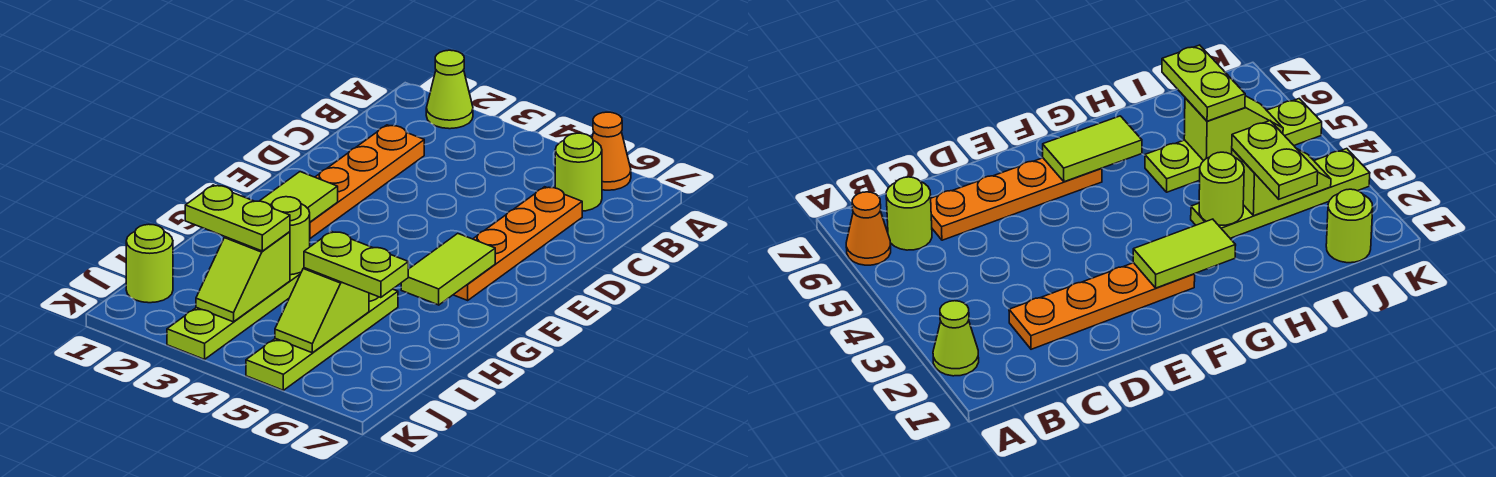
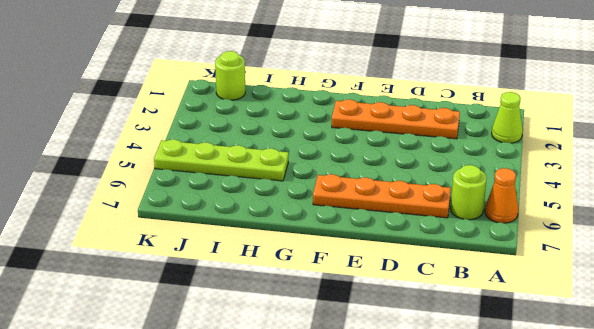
none -> lime plate H3:K3 level 1
none -> lime tile F2:G2 level 2
none -> lime tile F6:G6 level 2

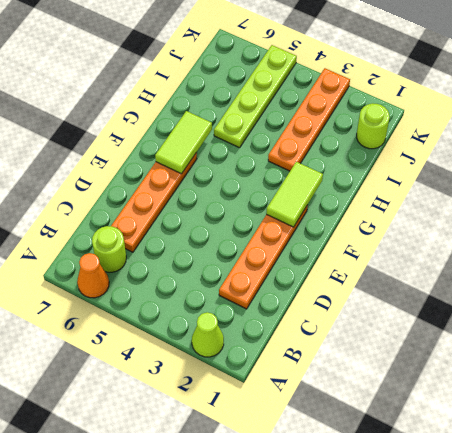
orange plate H3:K3 level 1 -> lime plate H3:K3 level 1
none -> lime round brick H3 level 2
none -> lime slope I3:J3 level 2 top I
none -> lime slope I5:J5 level 2 top I

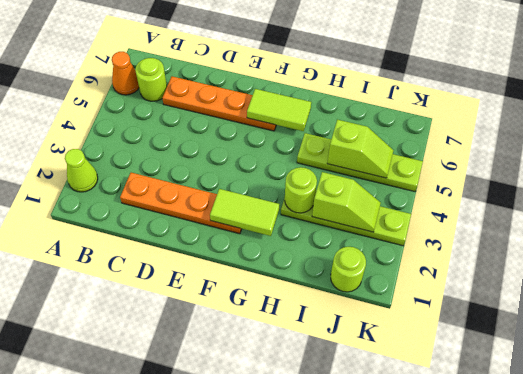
none -> lime plate I2:I3 level 3
none -> lime plate I5:I6 level 3

